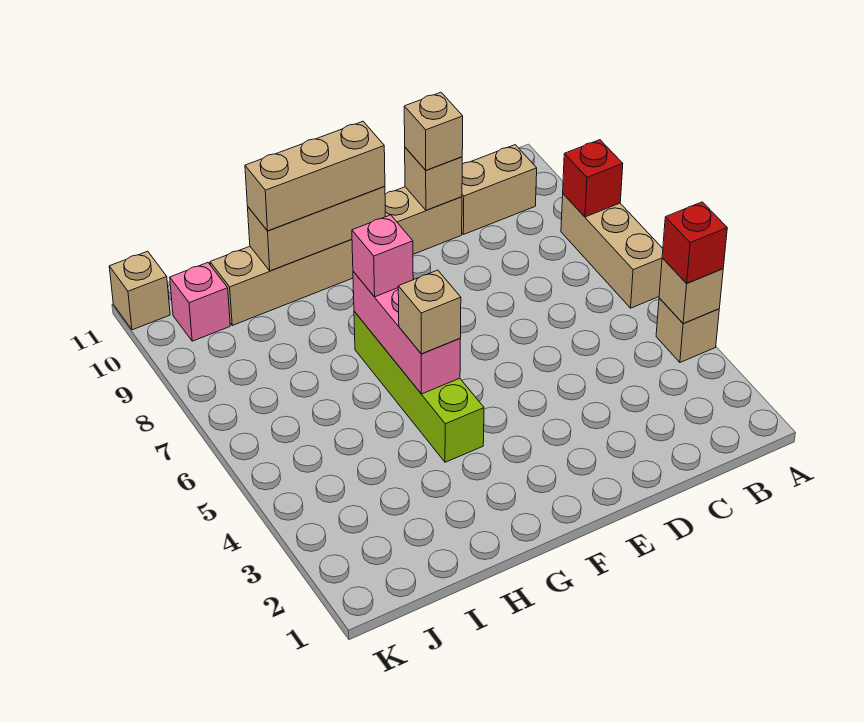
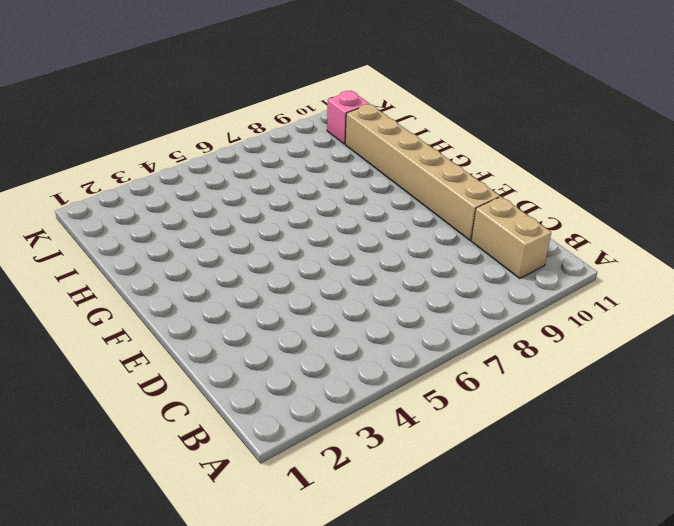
none -> tan brick A4 level 1
none -> tan brick A6:A8 level 1
none -> lime brick G4:G7 level 1

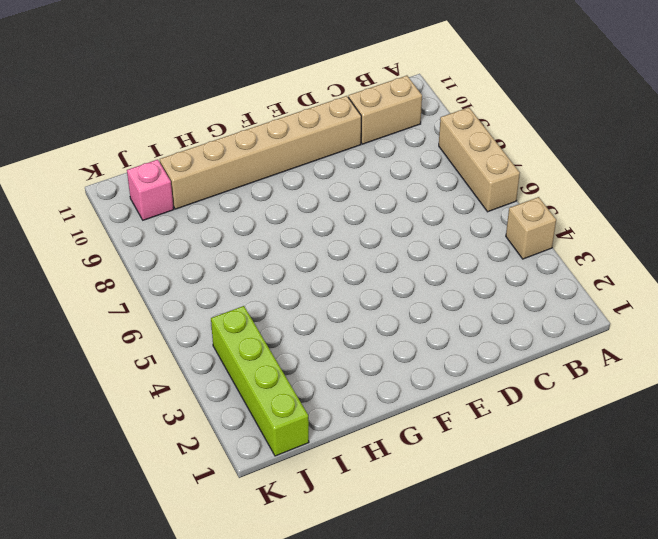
lime brick J1:J4 level 1 -> lime brick G4:G7 level 1
none -> tan brick K11 level 1
none -> tan brick A4 level 2
none -> red brick A8 level 2

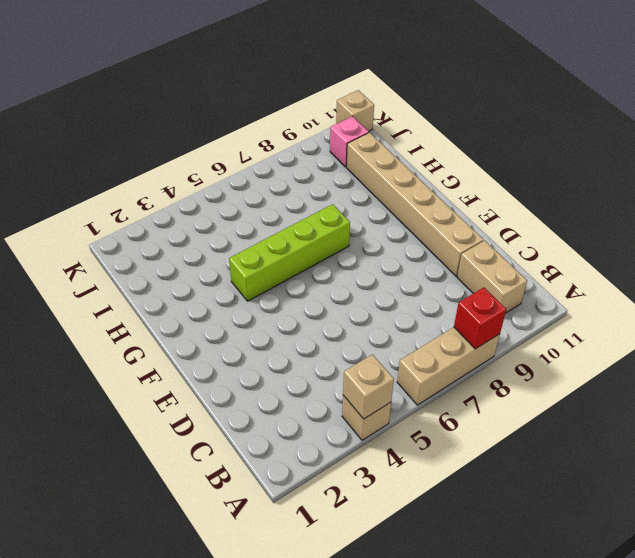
none -> tan brick D10 level 2
none -> tan brick F10:H10 level 2
none -> pink brick G5:G7 level 2

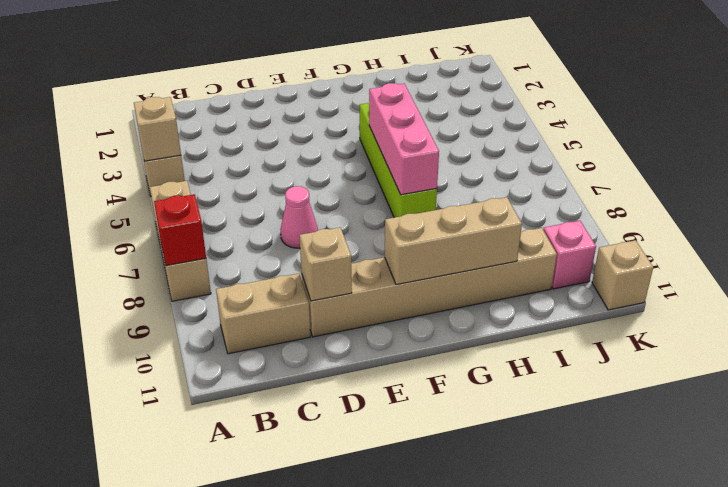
pink cone D7 level 1 -> none
none -> red brick A4 level 3
none -> tan brick D10 level 3
none -> tan brick F10:H10 level 3

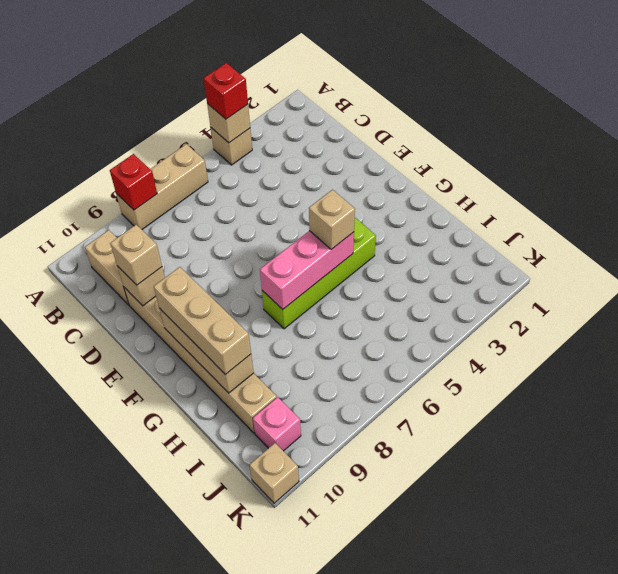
none -> pink brick G7 level 3

